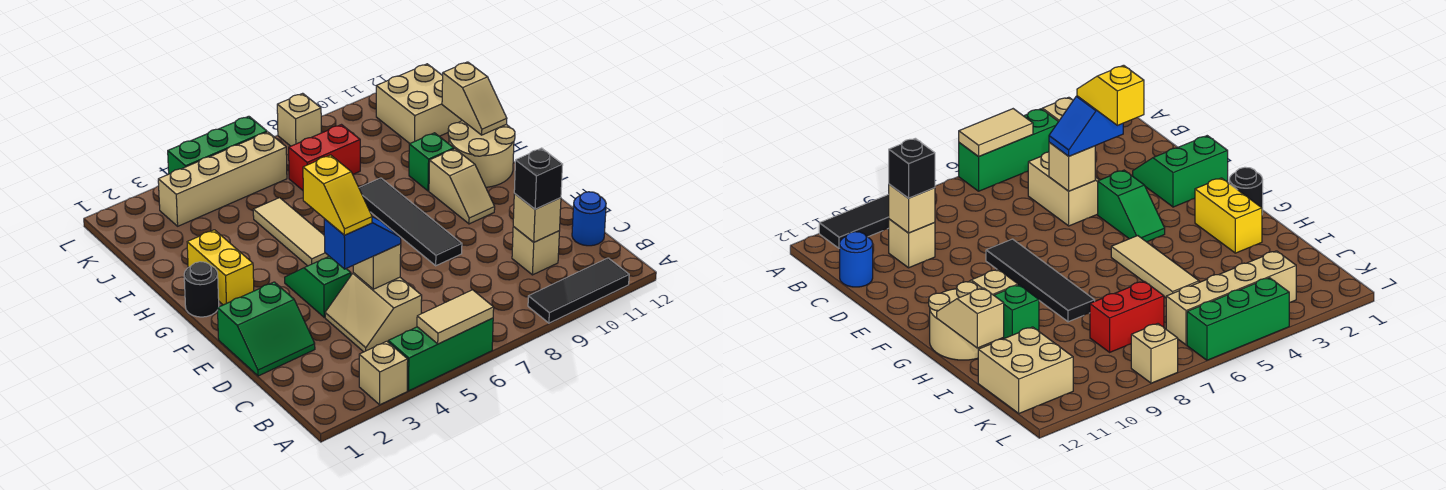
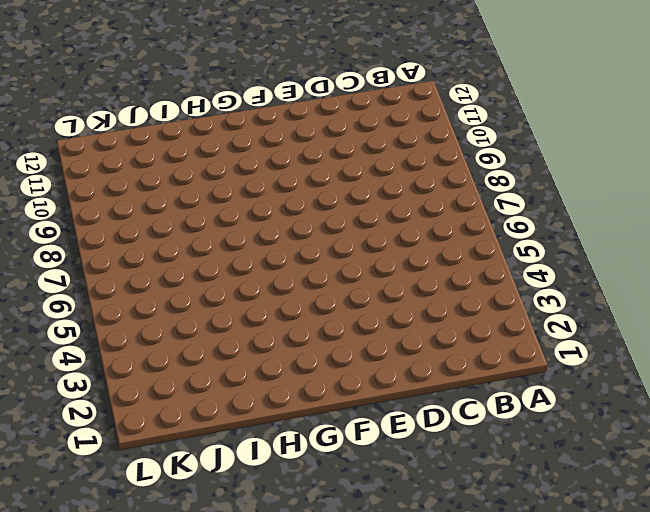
none -> tan brick A3 level 1
none -> green brick A4:A6 level 1
none -> black tile A9:A11 level 1

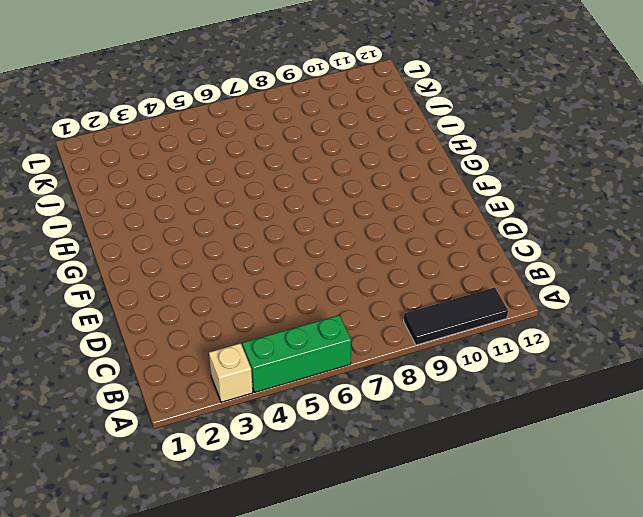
none -> tan slope C4:D5 level 1 top 5
none -> tan brick C10 level 1
none -> blue round brick C12 level 1

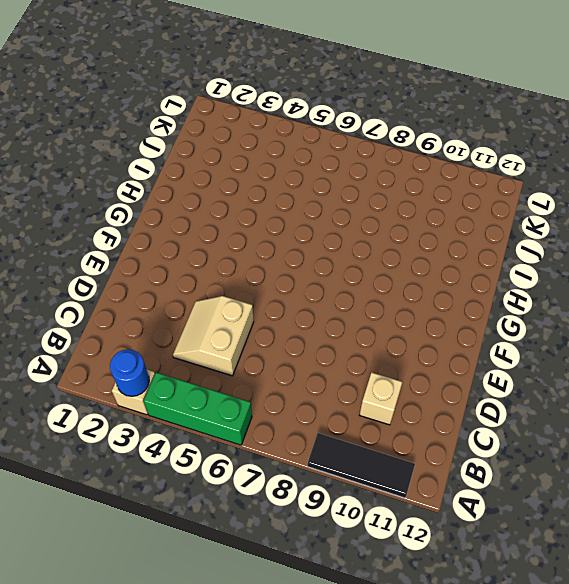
blue round brick A3 level 2 -> blue round brick C12 level 1
none -> green slope D1:E2 level 1 top E
none -> green slope E4:F4 level 1 top E
none -> black tile E8:H8 level 1

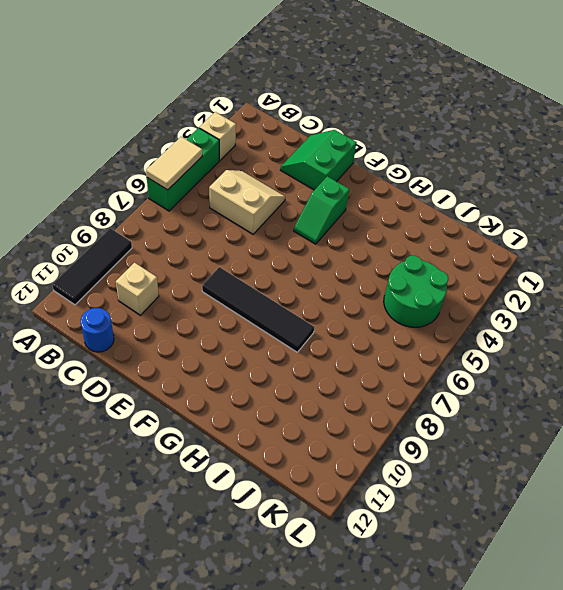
green slope F3:F4 level 1 top 3 -> green slope E4:F4 level 1 top E
green round brick J4:K5 level 1 -> tan brick K3:K6 level 1
none -> tan slope F10:G10 level 1 top G
none -> black round brick G1 level 1
none -> yellow brick G2:H2 level 1

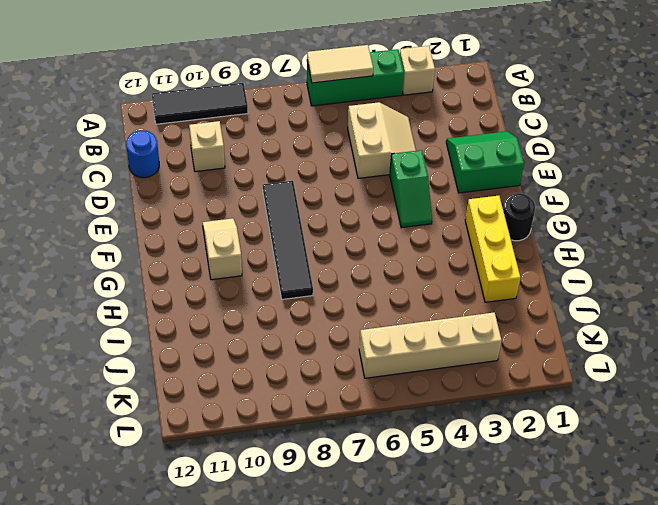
yellow brick G2:I2 level 1 -> yellow brick G2:H2 level 1
none -> tan tile G5:I5 level 1
none -> tan round brick G11:H12 level 1
none -> green brick H10 level 1

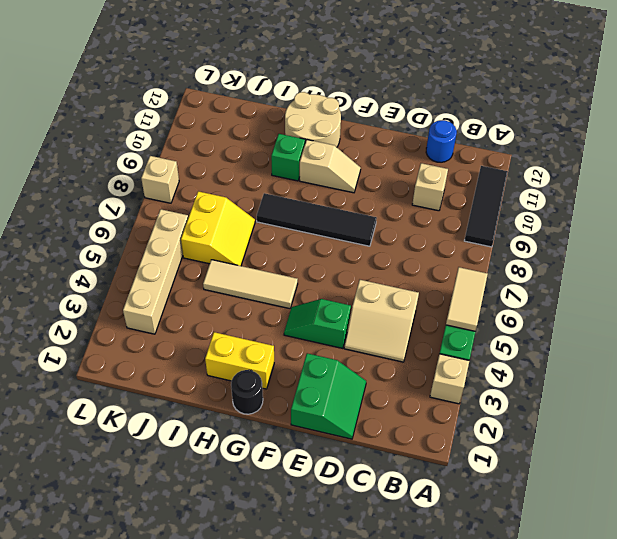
yellow slope I6:J7 level 1 top J -> red brick J7:J8 level 1
none -> tan brick J11:K12 level 1
none -> green brick L4:L6 level 1
none -> tan brick C10 level 2

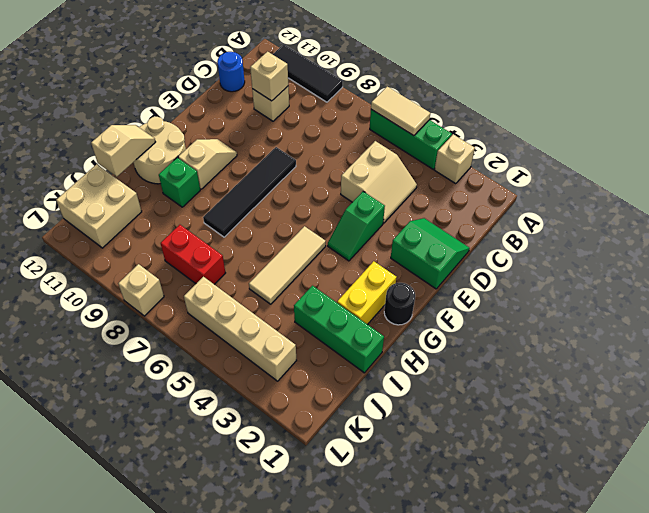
green brick I1:I3 level 1 -> green brick L4:L6 level 1
none -> tan brick D5 level 2
none -> black brick C10 level 3
none -> blue slope D4:D5 level 3 top 4

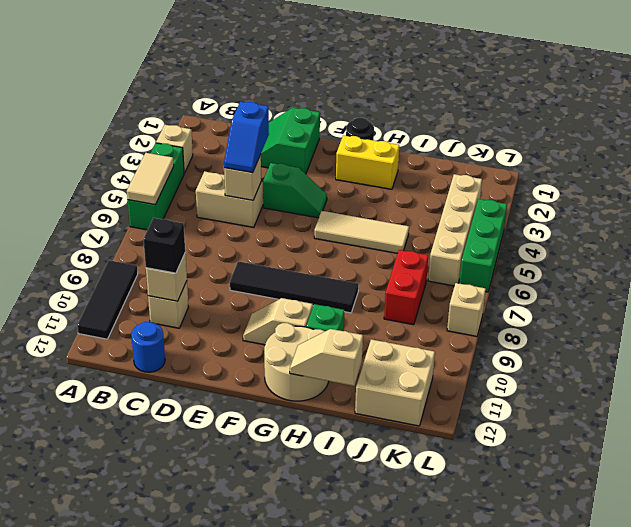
none -> yellow slope D4:E4 level 4 top E

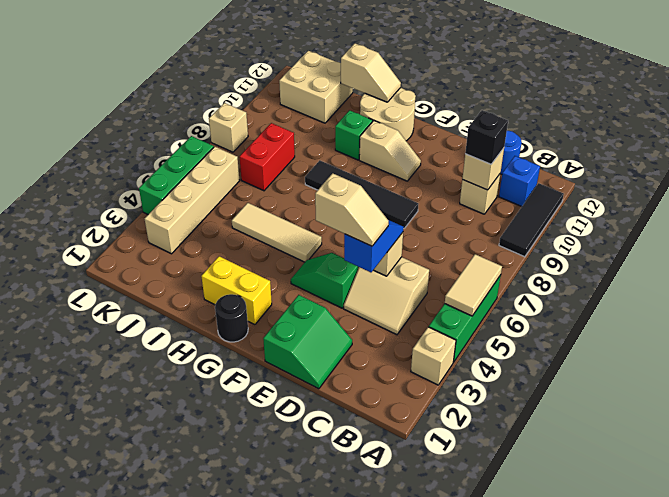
blue brick B11 level 1 -> none
tan slope D4:E4 level 4 top E -> yellow slope D4:E4 level 4 top E

